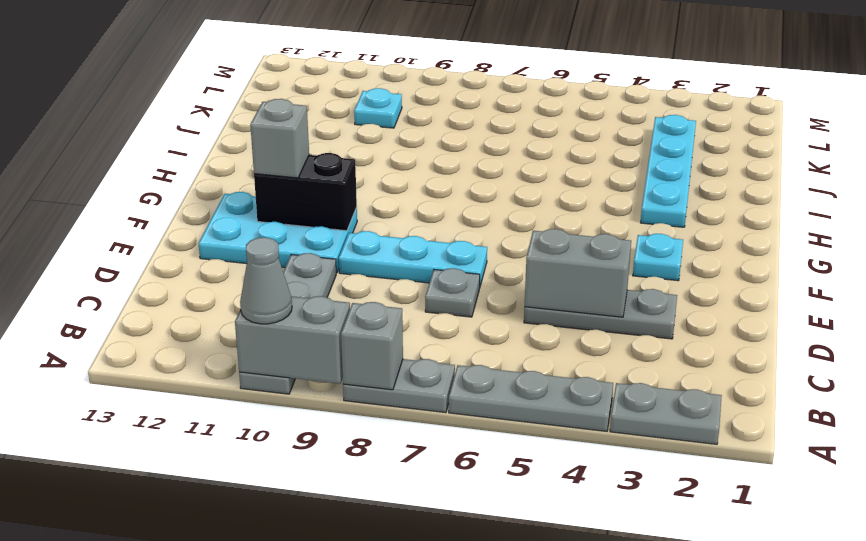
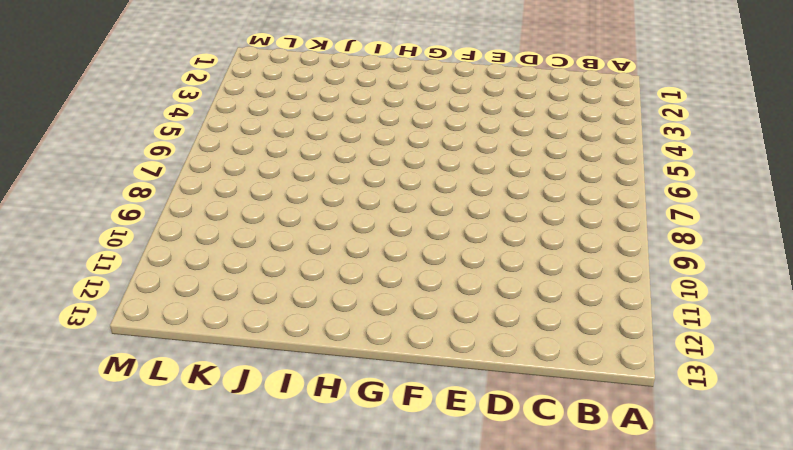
none -> grey plate A2:A3 level 1
none -> grey plate A4:A6 level 1
none -> grey plate A7:A8 level 1

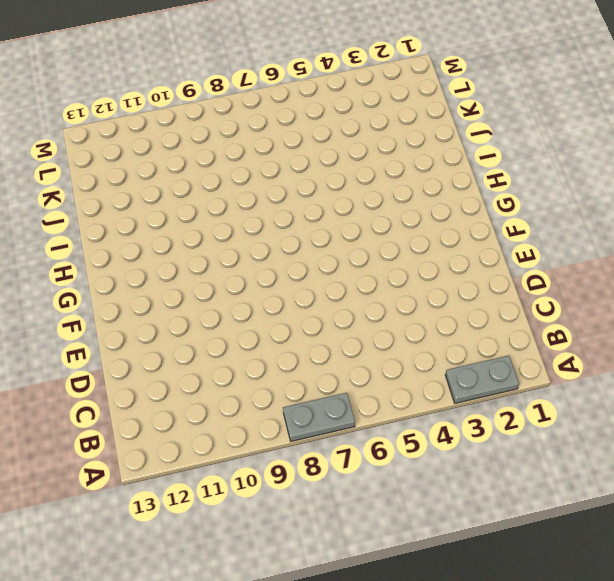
none -> grey plate A4:A6 level 1
none -> grey plate A10:D10 level 1
none -> grey plate D3:D5 level 1

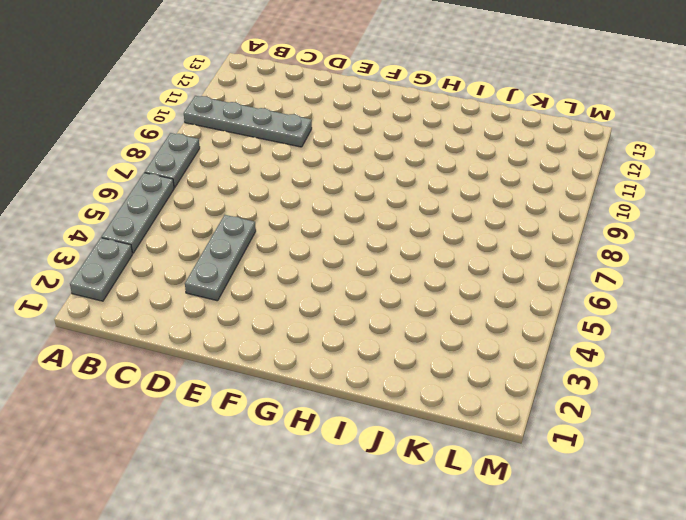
none -> grey plate D7 level 1
none -> cyan plate E7:E9 level 1
none -> cyan plate E10:F12 level 1

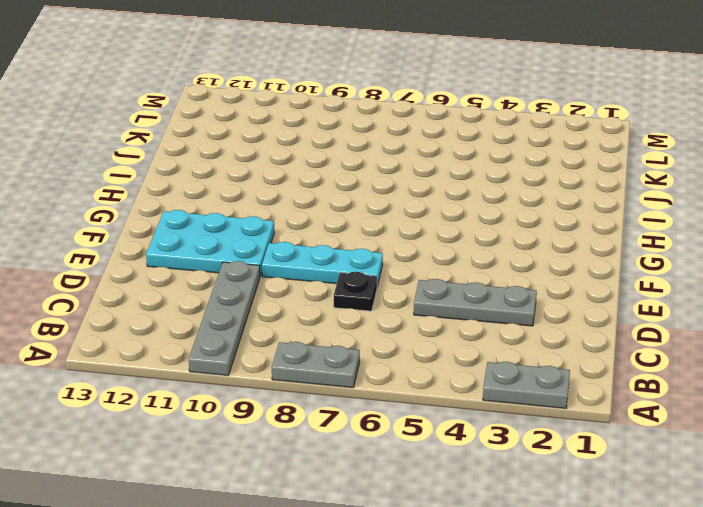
black plate D7 level 1 -> grey plate D7 level 1
none -> grey plate A4:A6 level 1
none -> cyan plate F3 level 1
none -> cyan plate H3:K3 level 1

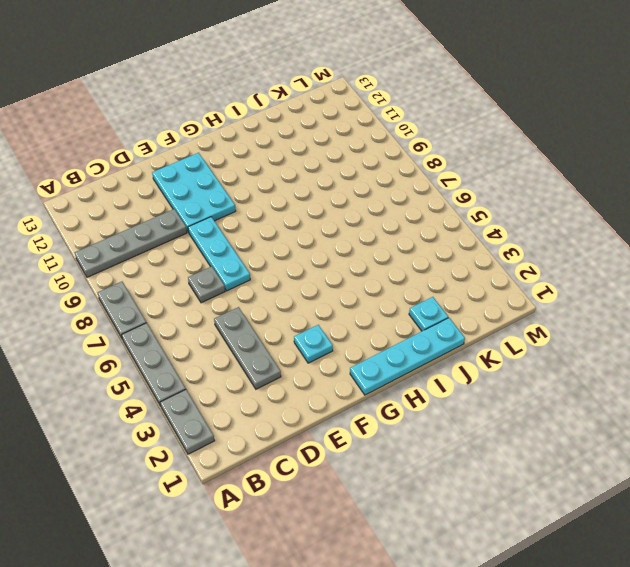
cyan plate G1:J1 level 1 -> cyan plate H3:K3 level 1
cyan plate J2 level 1 -> cyan plate K10 level 1
none -> grey brick A8 level 2
none -> grey brick A9:A10 level 2
none -> grey brick D4:D5 level 2

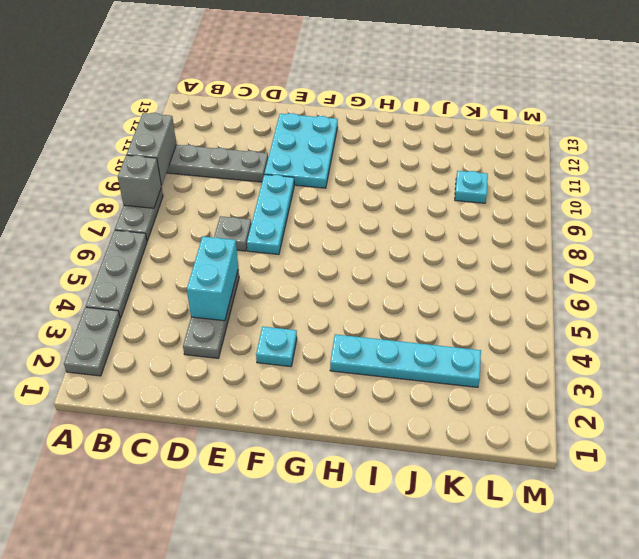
cyan brick D4:D5 level 2 -> grey brick D4:D5 level 2
none -> black brick F10:F11 level 2
none -> grey cone A10 level 3
none -> grey brick F11 level 3

